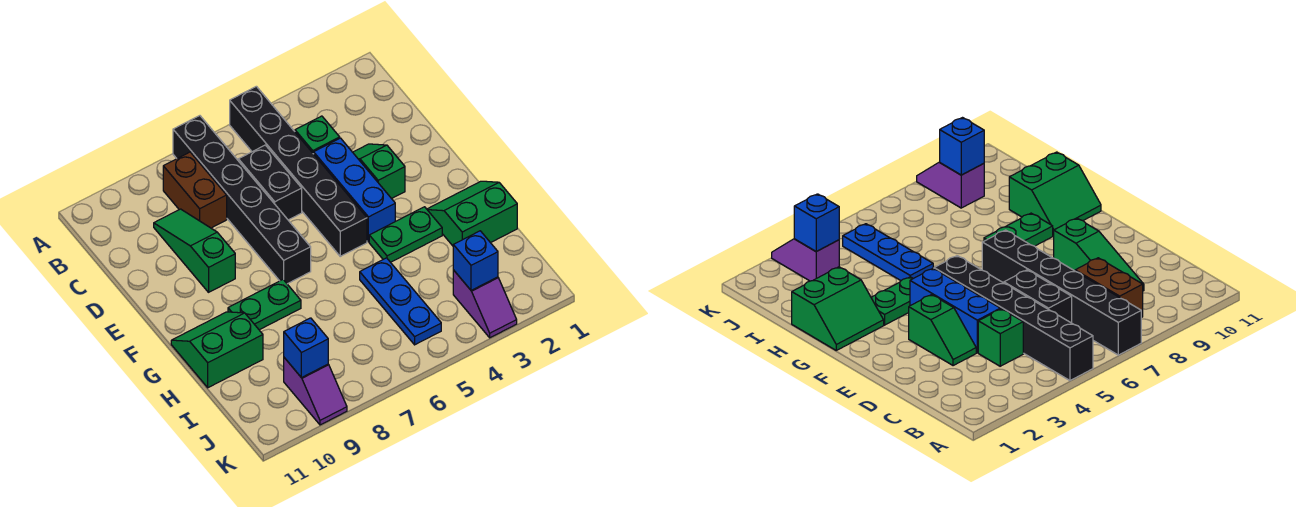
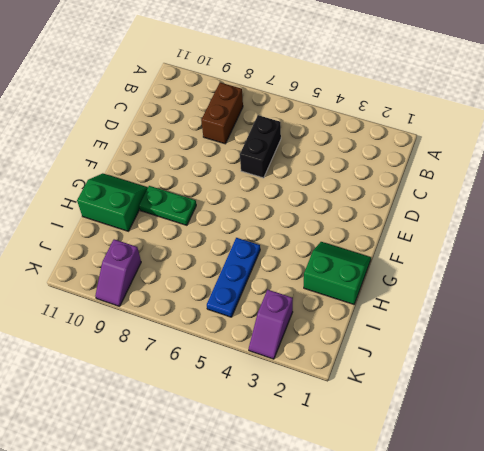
none -> black brick A5:F5 level 1
none -> black brick A7:F7 level 1
none -> green brick C4 level 1

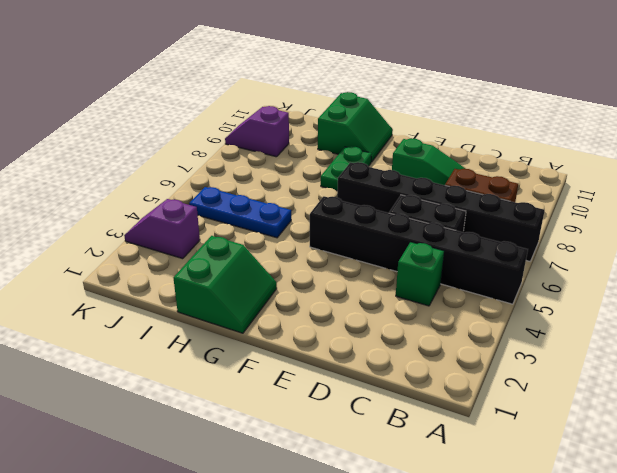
none -> green slope D3:E3 level 1 top E
none -> blue brick D4:F4 level 1
none -> green plate G3:G4 level 1

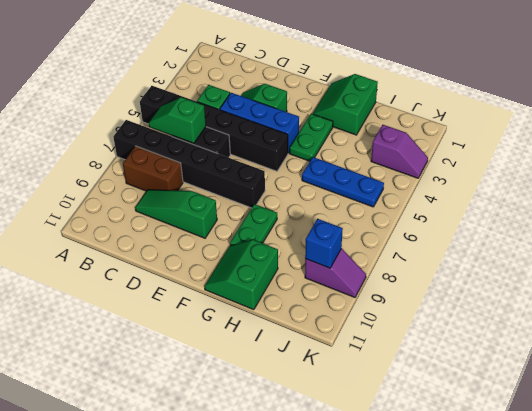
green slope B6:C6 level 2 top C -> none
none -> blue brick J3 level 2

